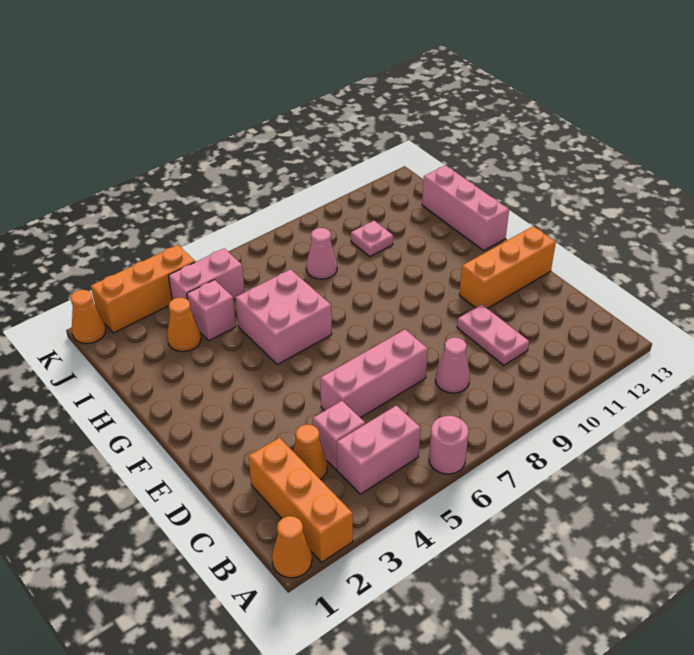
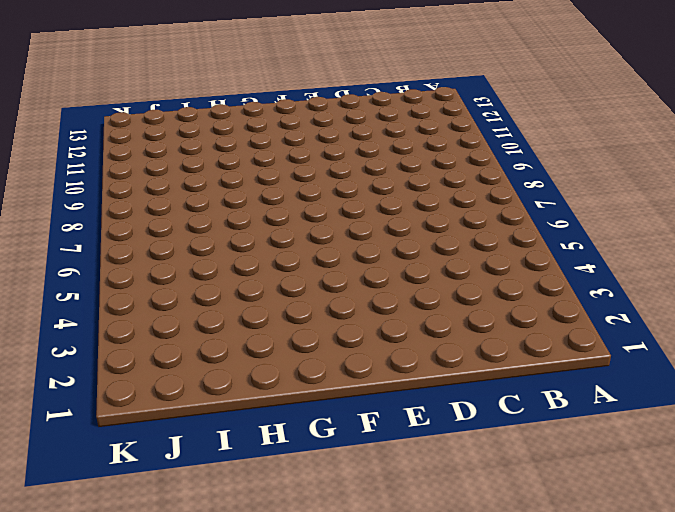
none -> orange cone A1 level 1
none -> orange brick A2:C2 level 1
none -> pink round brick A6 level 1

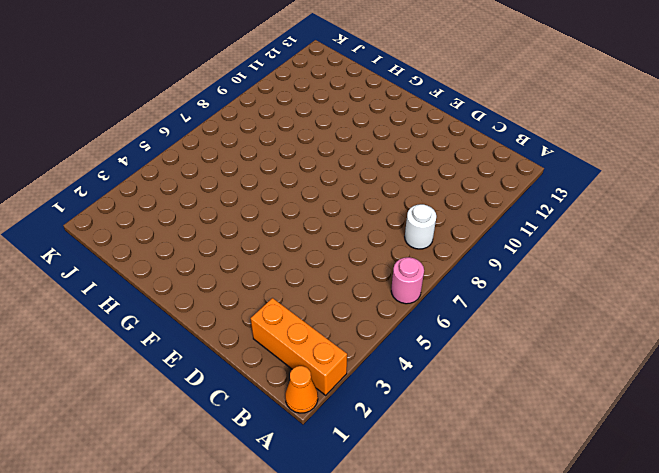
white round brick B8 level 1 -> none
none -> pink brick B4:B5 level 1
none -> orange cone C3 level 1
none -> pink brick C4 level 1

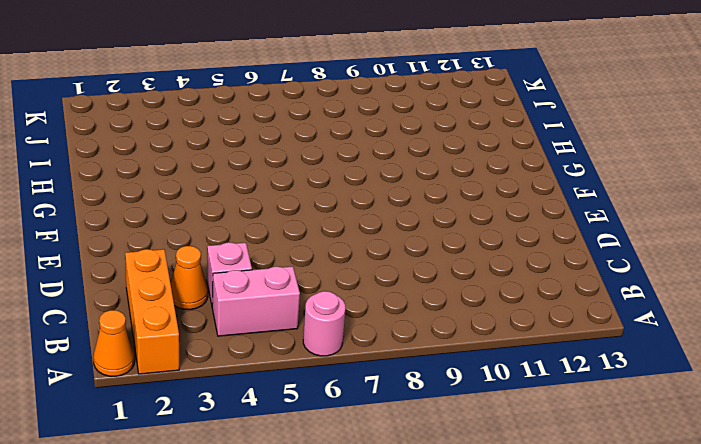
none -> pink cone C8 level 1
none -> pink plate C10:D10 level 1
none -> pink brick D5:D7 level 1

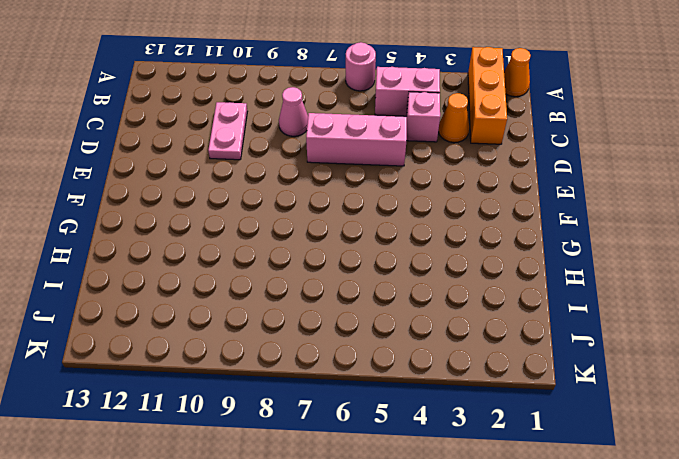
none -> orange brick E11:E13 level 1
none -> pink brick G5:H6 level 1
none -> pink brick G13:I13 level 1

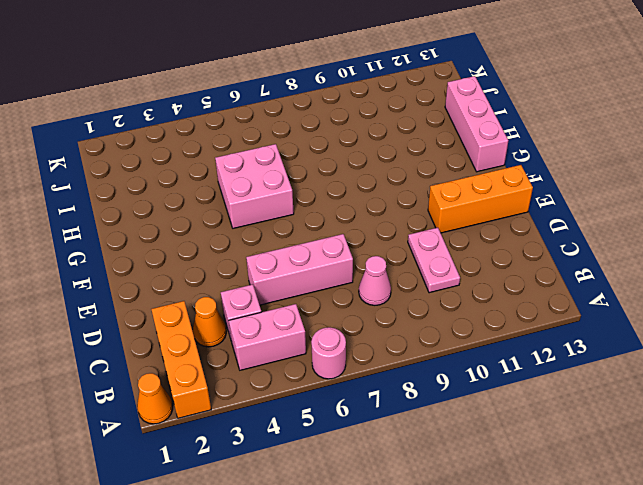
none -> orange cone I3 level 1
none -> pink brick I4 level 1
none -> pink cone I8 level 1

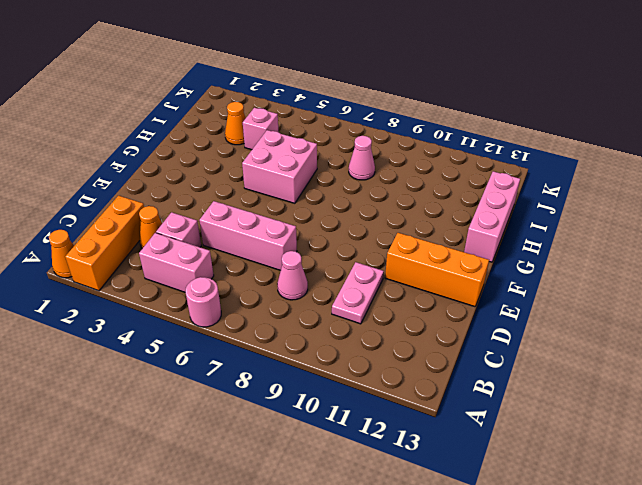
none -> pink plate I10 level 1
none -> pink brick J4:J5 level 1
none -> orange cone K1 level 1

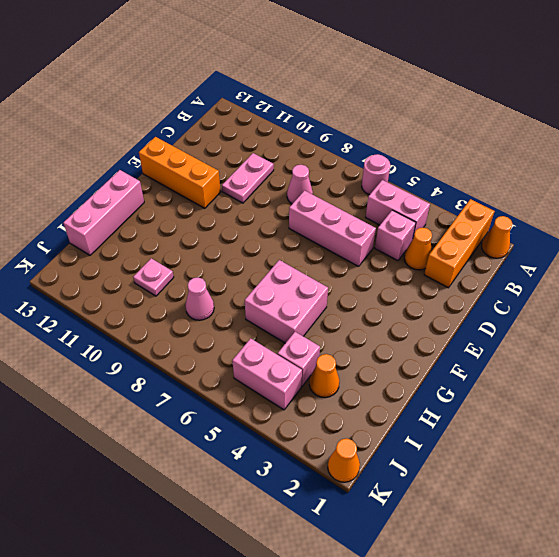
none -> orange brick K2:K4 level 1

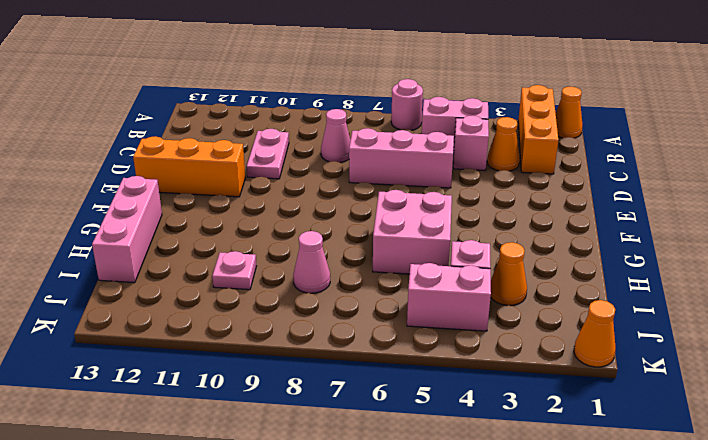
none -> orange brick K2:K4 level 1

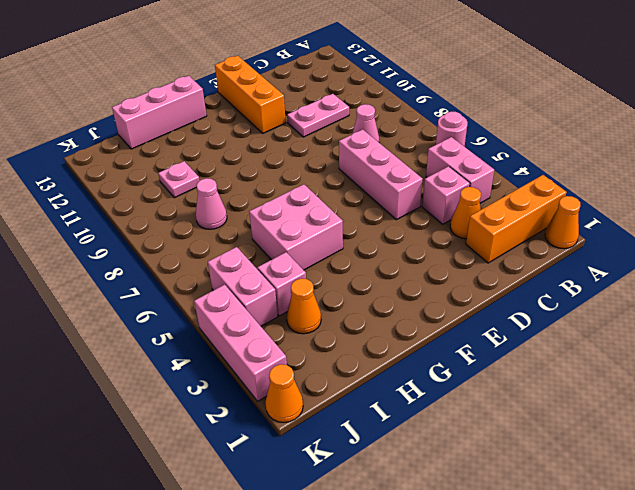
pink brick K2:K4 level 1 -> orange brick K2:K4 level 1

